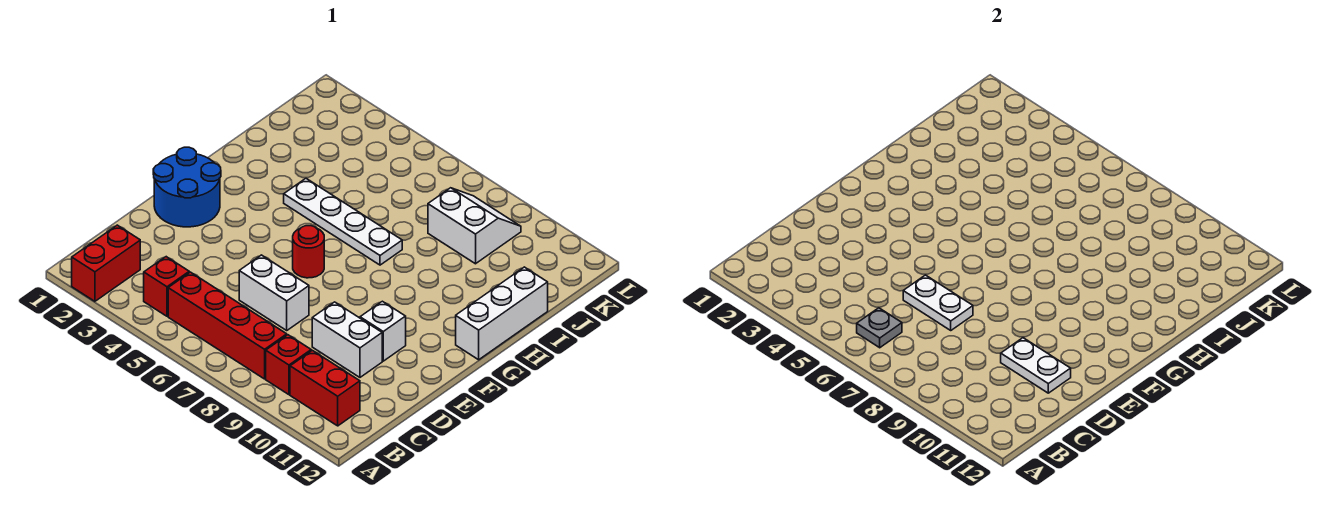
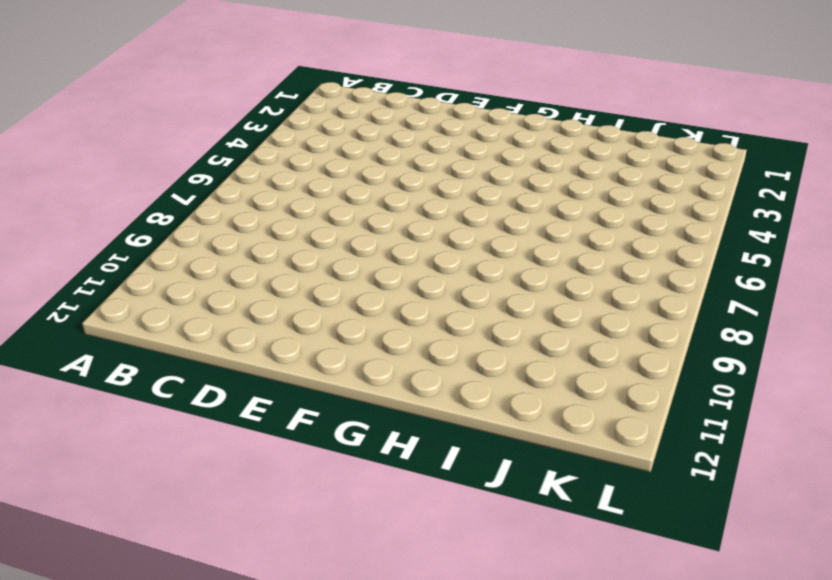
none -> red brick A2:B2 level 1
none -> red brick B4 level 1
none -> red brick B5:B8 level 1

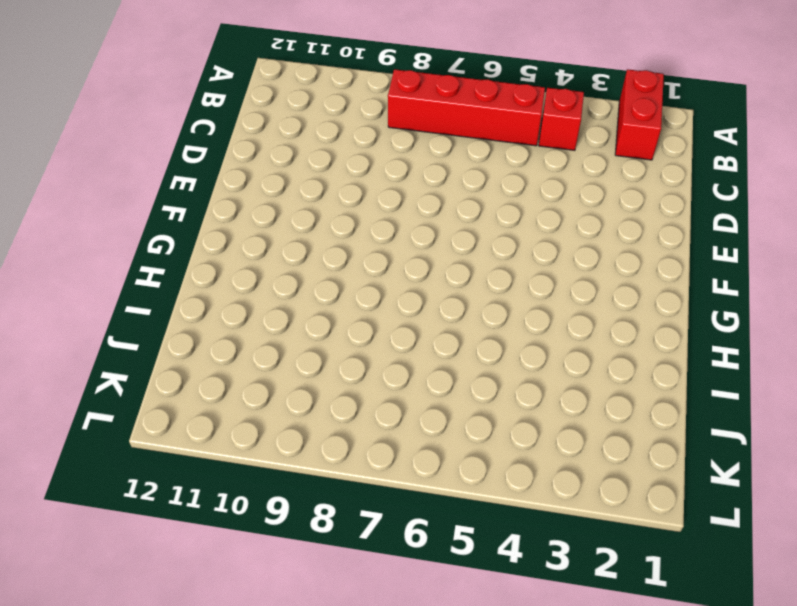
none -> red brick B9 level 1
none -> red brick B10:B11 level 1
none -> white brick D6:D7 level 1

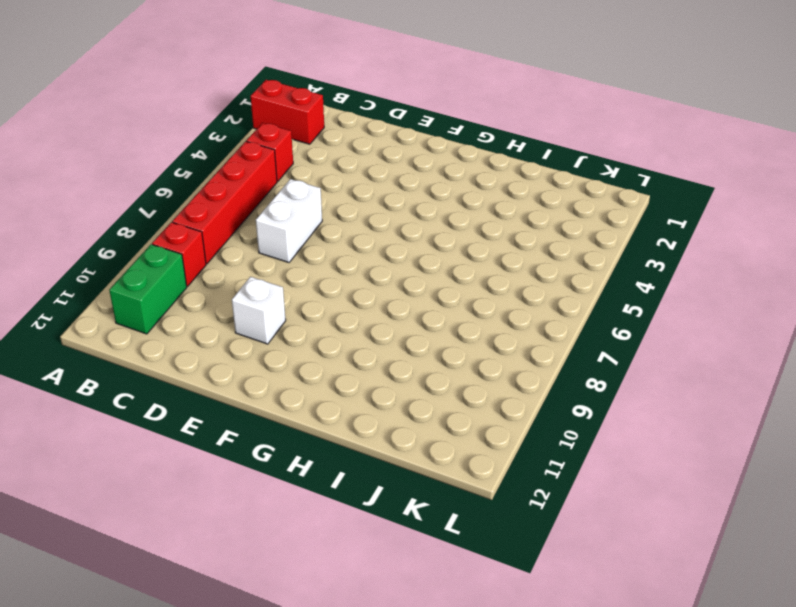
green brick B10:B11 level 1 -> red brick B10:B11 level 1
none -> white brick D9:D10 level 1
none -> blue round brick E1:F2 level 1
none -> red round brick F6 level 1

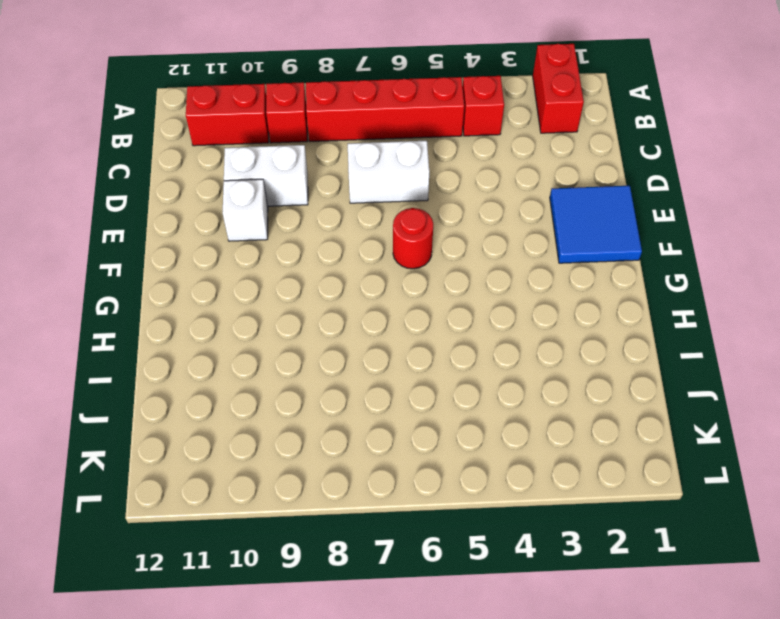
blue tile E1:F2 level 1 -> blue round brick E1:F2 level 1
none -> white brick G12:I12 level 1
none -> white plate H4:H7 level 1
none -> white slope J8:K9 level 1 top J

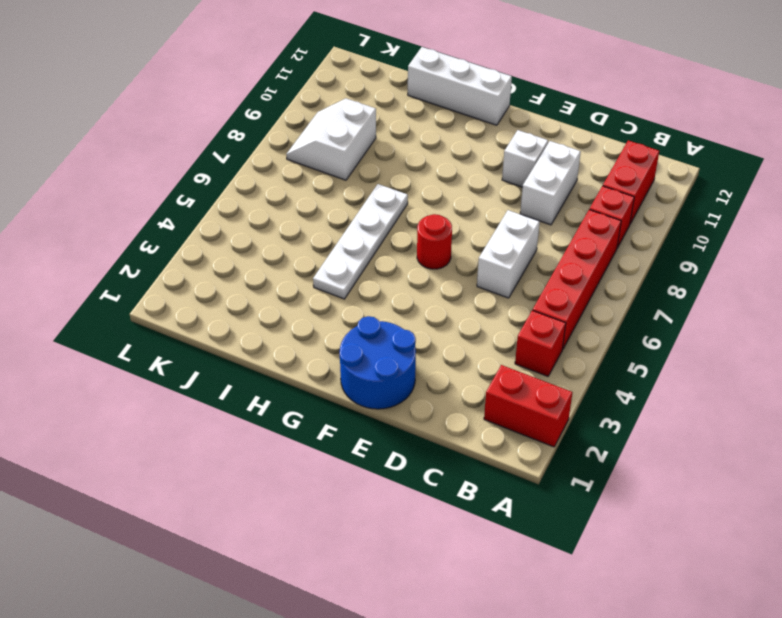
none -> grey plate B6 level 2
none -> white plate D6:D7 level 2
none -> white plate D10:D11 level 2

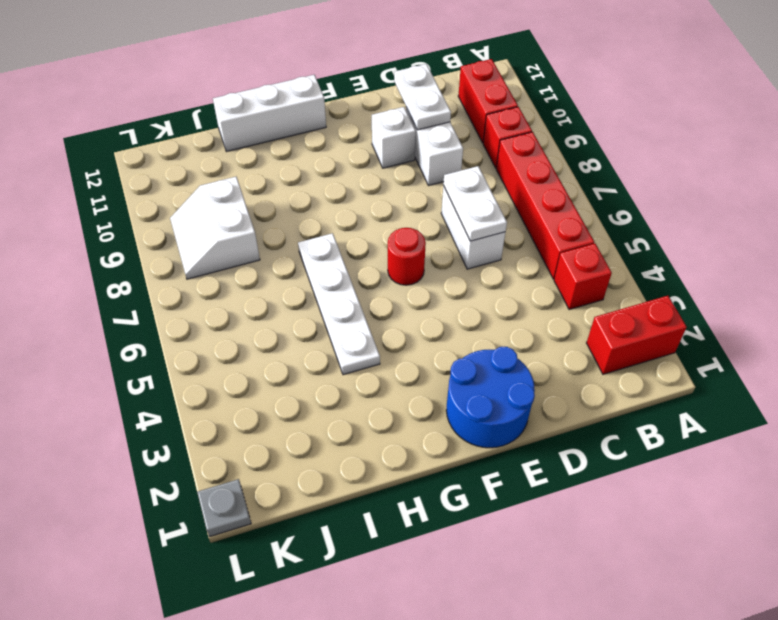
grey plate L1 level 1 -> grey plate B6 level 2

